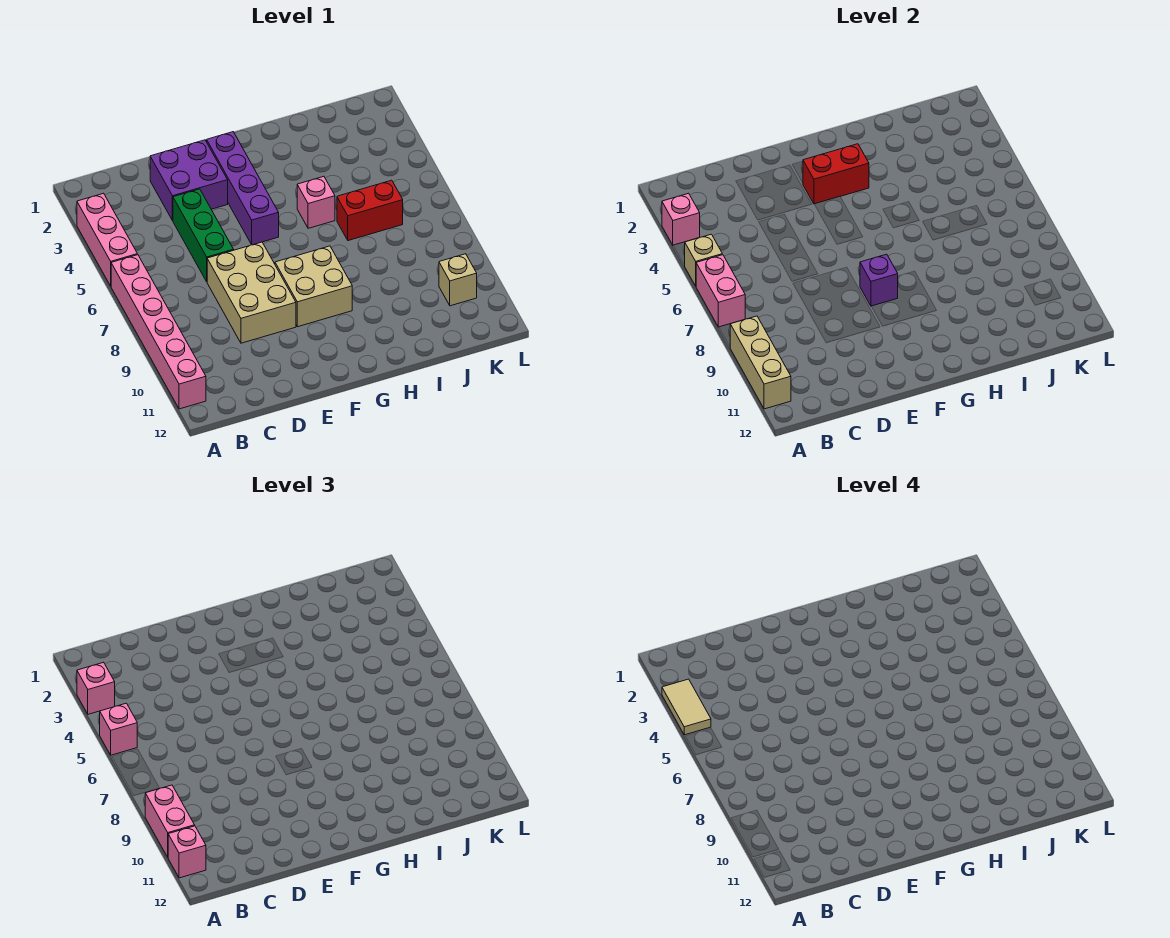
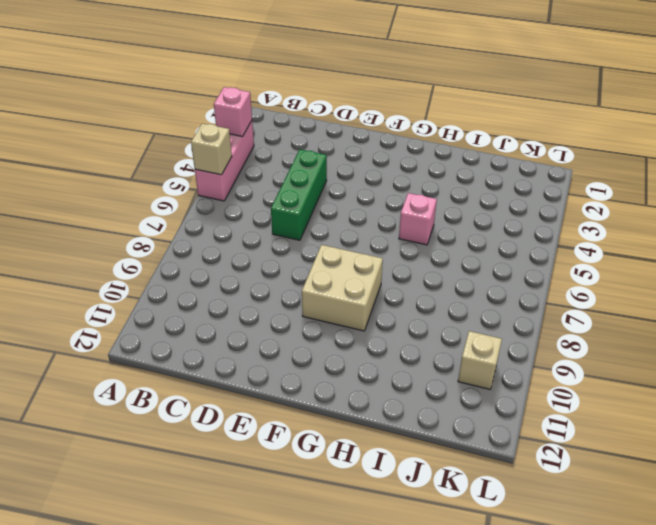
none -> pink brick A6:A11 level 1
none -> purple brick D2:E3 level 1
none -> tan brick D7:E9 level 1

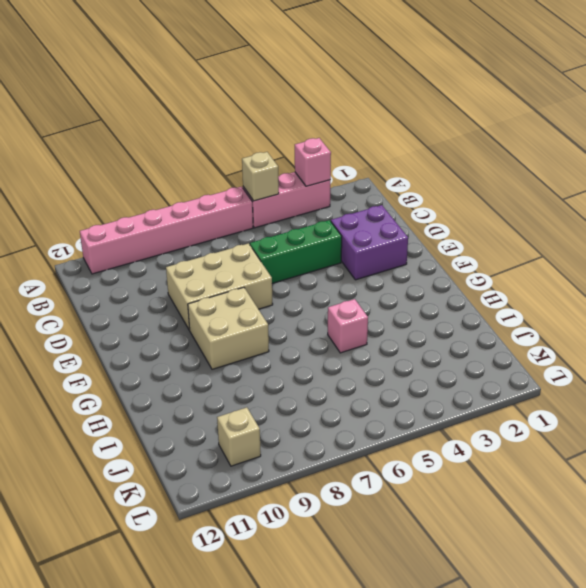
none -> purple brick F2:F5 level 1
none -> red brick I6:J6 level 1
none -> pink brick A6:A7 level 2

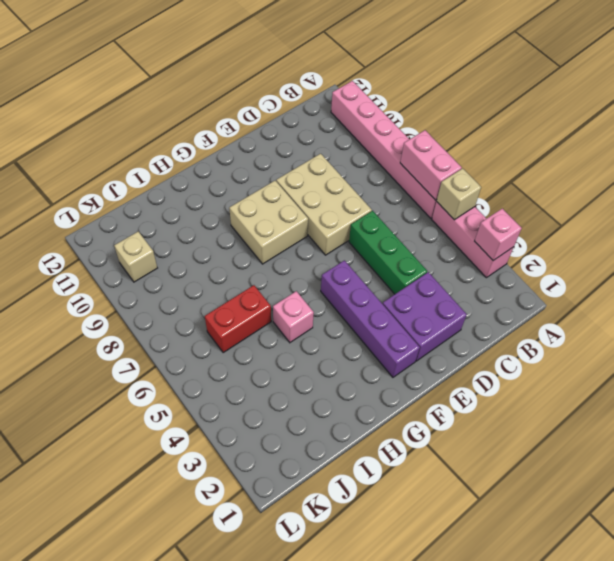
none -> tan brick A9:A11 level 2
none -> red brick F3:G3 level 2
none -> purple brick F8 level 2

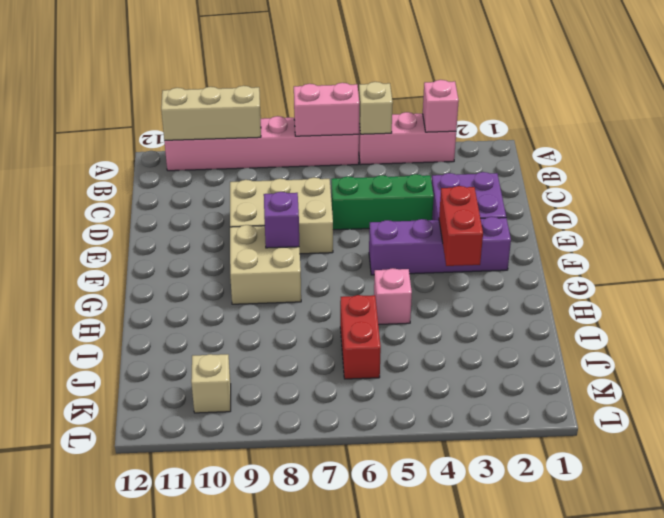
none -> pink brick A3 level 3
none -> pink brick A5 level 3
none -> pink brick A9:A10 level 3

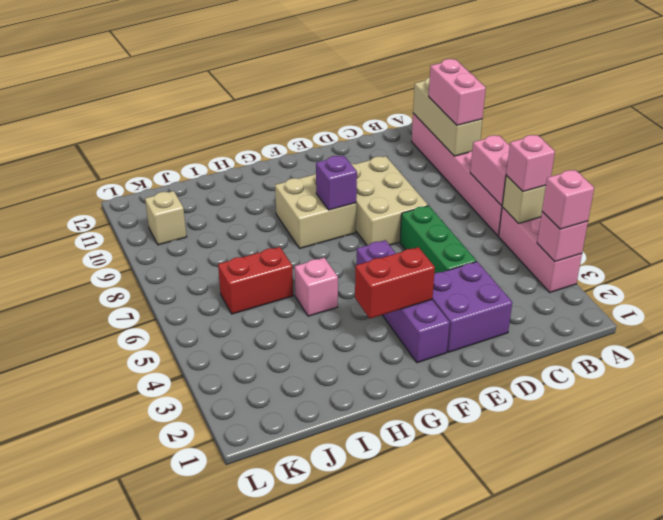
none -> pink brick A11 level 3
none -> tan tile A3:A4 level 4

